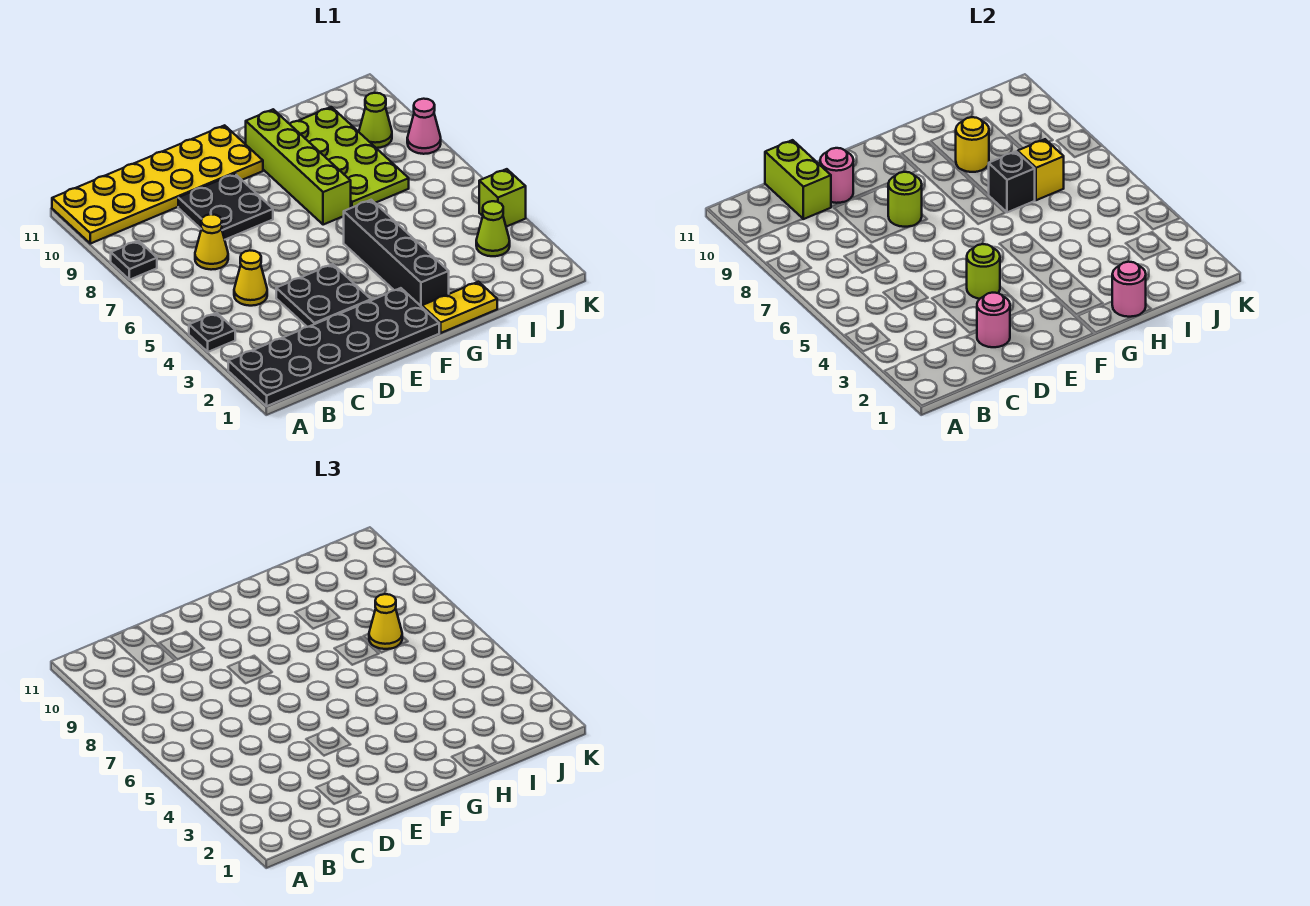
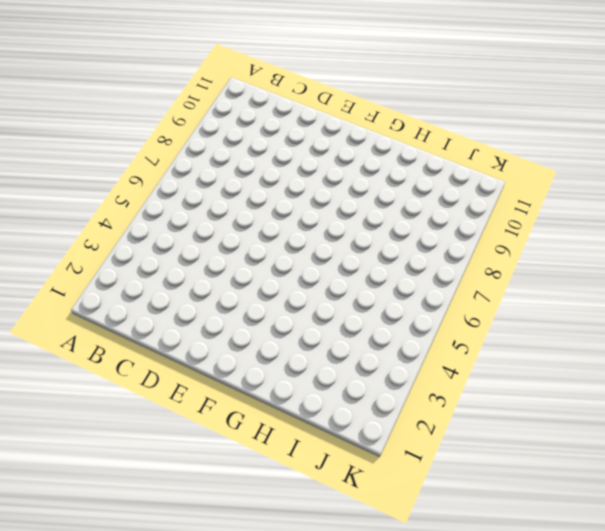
none -> black plate A1:F2 level 1
none -> black plate A4 level 1
none -> black plate A8 level 1

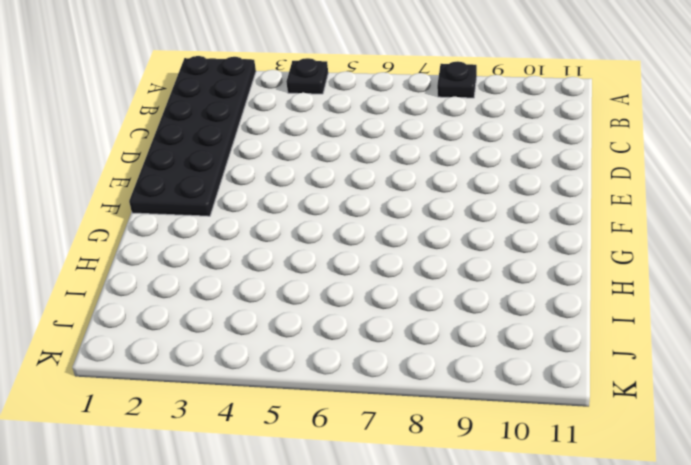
none -> yellow plate A10:F11 level 1
none -> yellow cone C5 level 1
none -> yellow cone C7 level 1

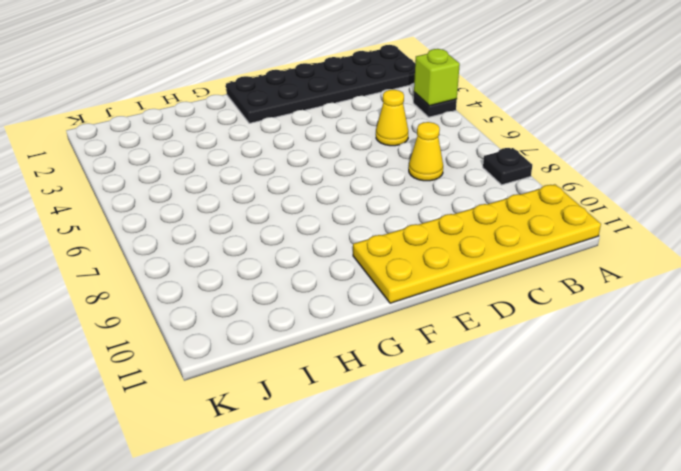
lime brick A4 level 2 -> lime brick K4 level 1
none -> black plate D3:E4 level 1
none -> black plate D8:E9 level 1
none -> yellow plate G1:H1 level 1

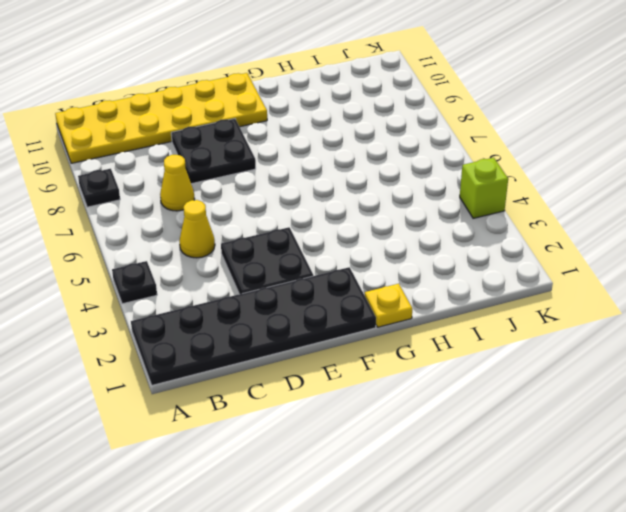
yellow plate G1 level 1 -> yellow plate G1:H1 level 1
none -> black brick G2:G5 level 1
none -> lime brick G7:G10 level 1
none -> lime plate H7:I10 level 1

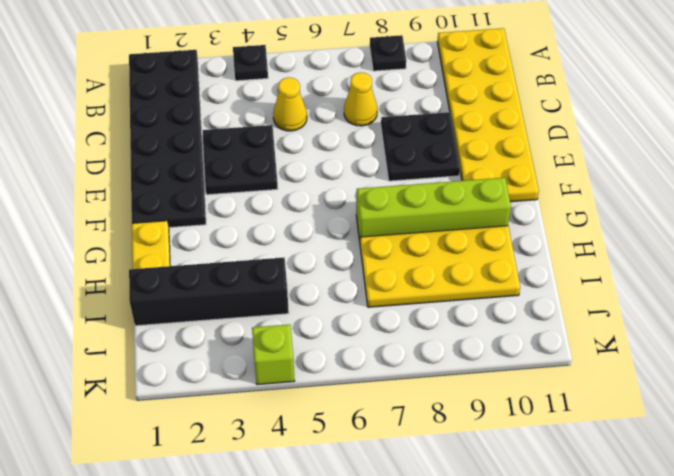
yellow plate H7:I10 level 1 -> lime plate H7:I10 level 1
black brick I1:I4 level 1 -> black brick G2:G5 level 1
none -> lime cone J3 level 1
none -> lime cone J9 level 1
none -> pink cone K8 level 1

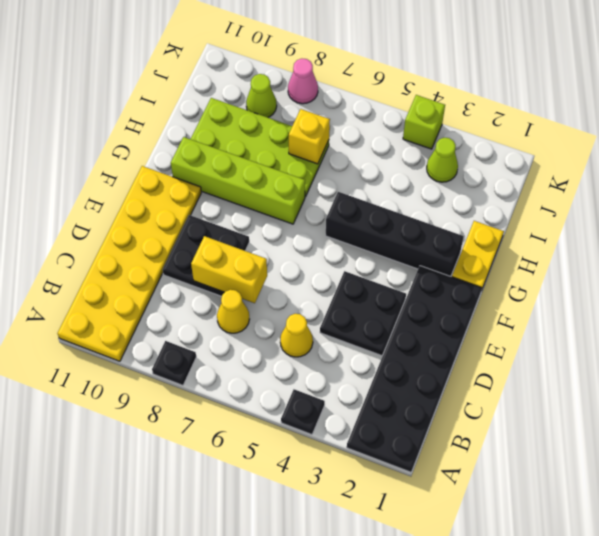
yellow brick D7:D8 level 2 -> none
none -> lime brick C10:C11 level 2
none -> pink round brick D2 level 2
none -> pink round brick D10 level 2

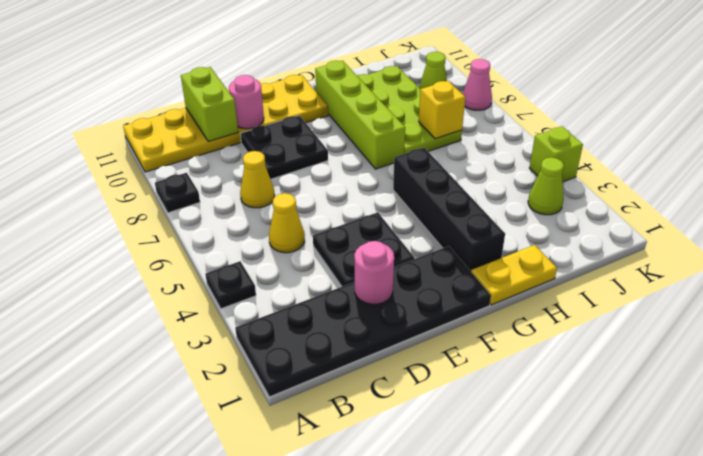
none -> lime round brick E4 level 2
none -> lime round brick E8 level 2
none -> pink round brick H1 level 2

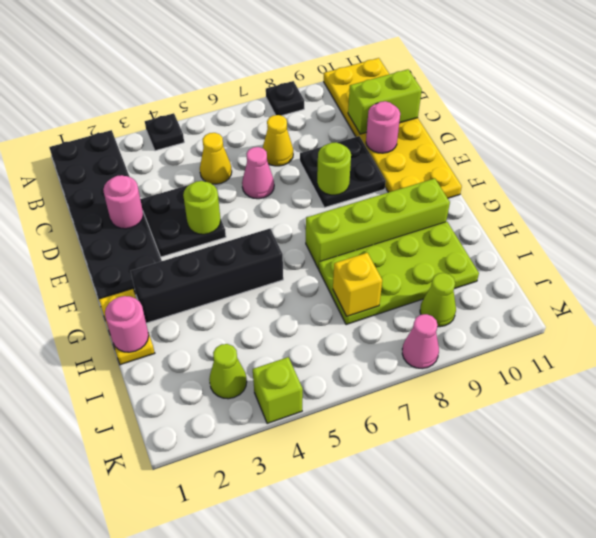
pink cone D6 level 1 -> none
none -> black brick H7 level 2
none -> yellow round brick H9 level 2
none -> yellow cone I7 level 3

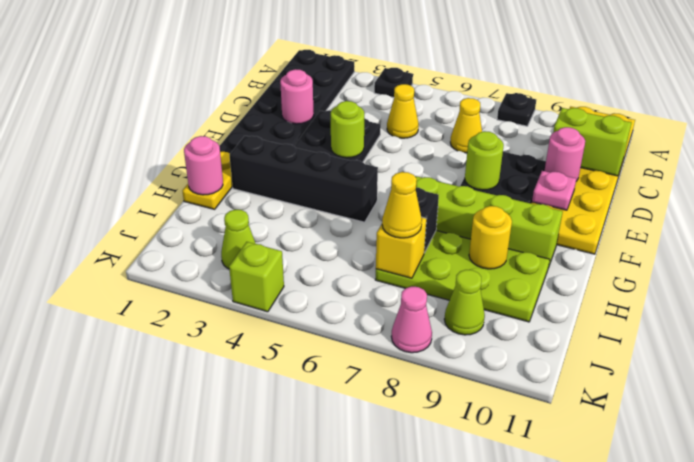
pink plate E10 level 2 -> none

